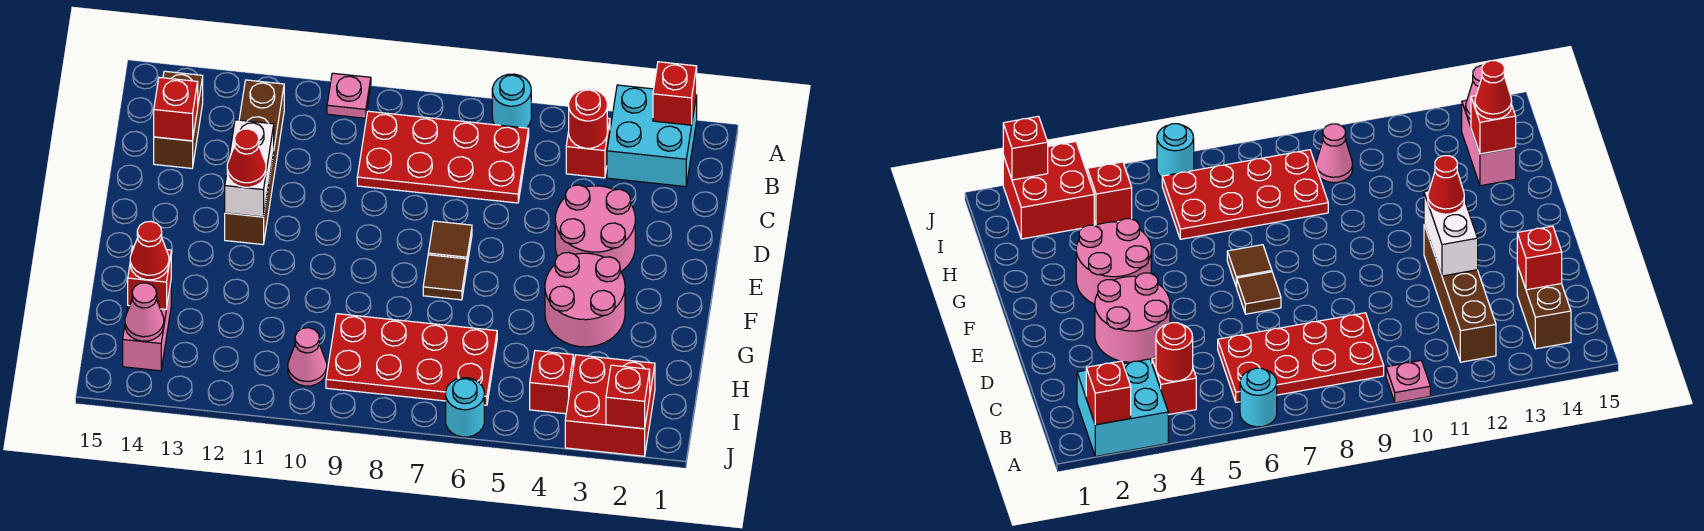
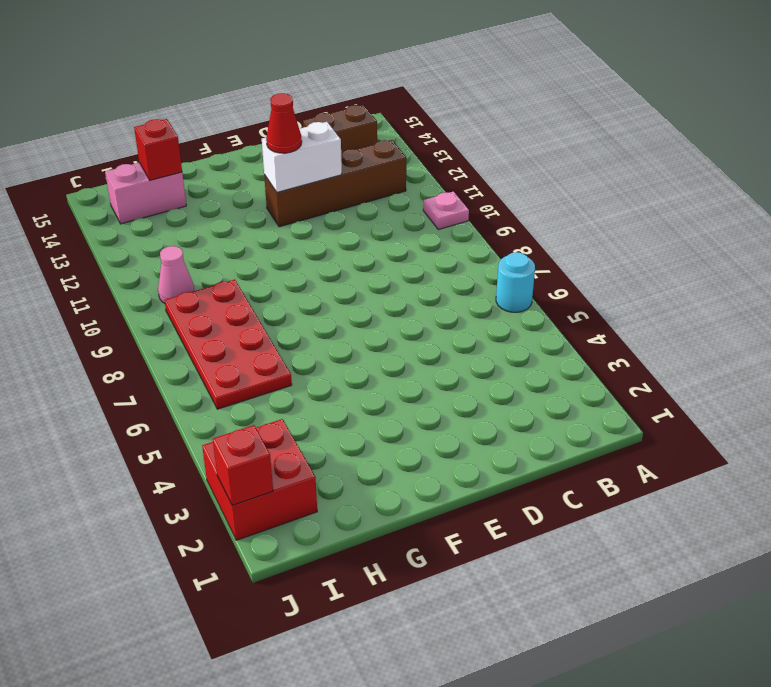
none -> cyan brick A2:B3 level 1
none -> red brick B4 level 1
none -> red plate B6:C9 level 1

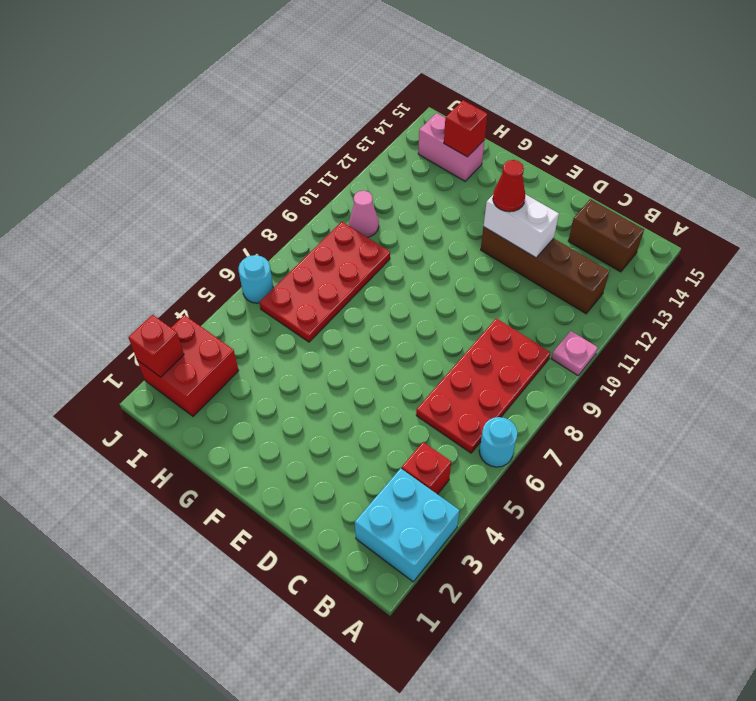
none -> pink round brick D3:E4 level 1
none -> brown tile E7 level 1
none -> pink round brick F3:G4 level 1

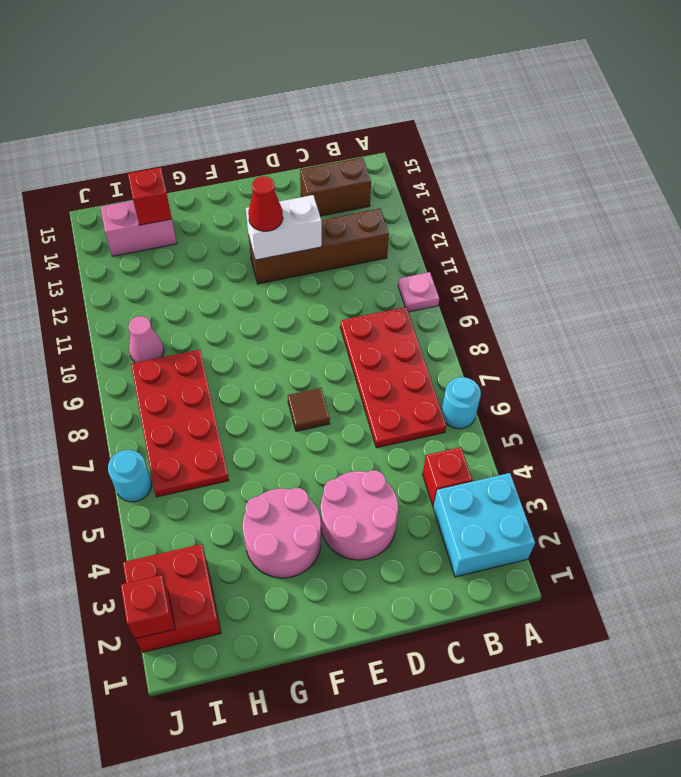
none -> brown tile F7 level 1
none -> red brick I4 level 1
none -> red brick A2 level 2

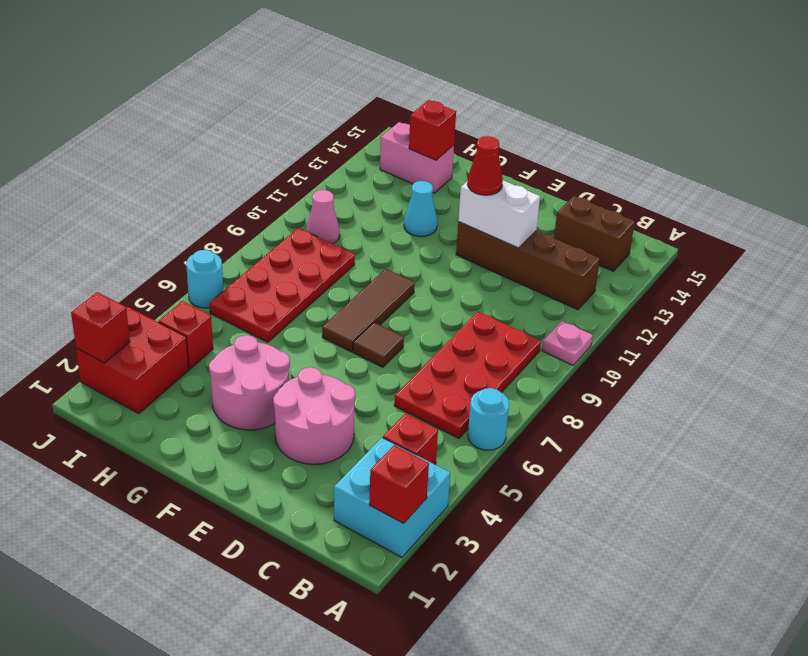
brown tile F7:F9 level 1 -> brown tile F7 level 1
cyan cone G12 level 1 -> none
none -> red round brick B4 level 2
none -> red brick C14 level 2
none -> pink cone I14 level 2

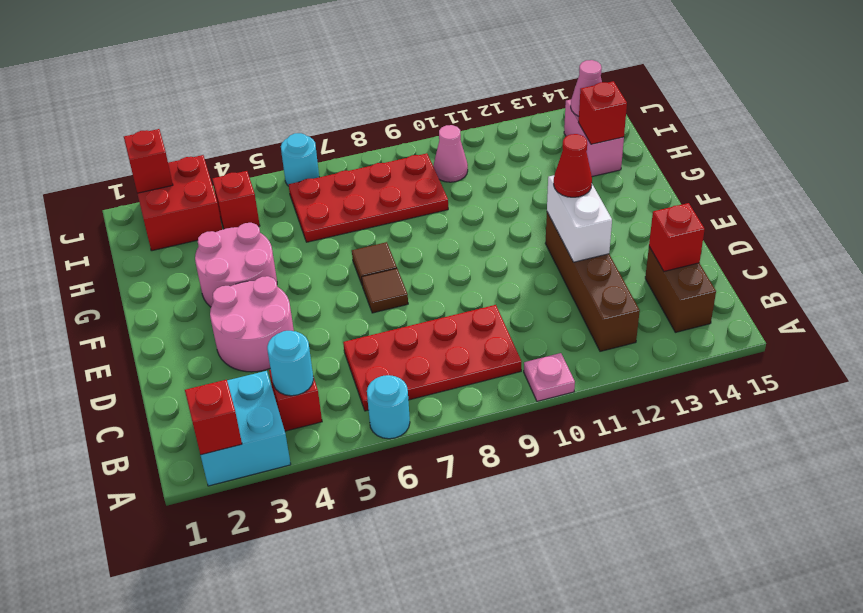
cyan round brick B4 level 2 -> red round brick B4 level 2
none -> red cone H14 level 3

